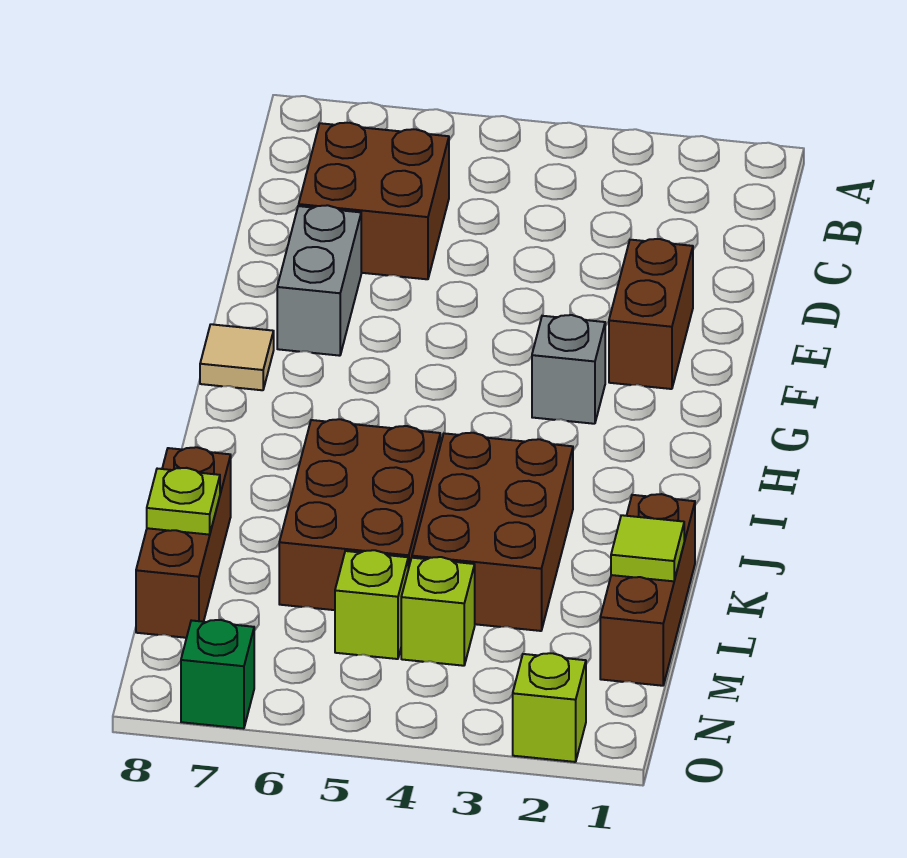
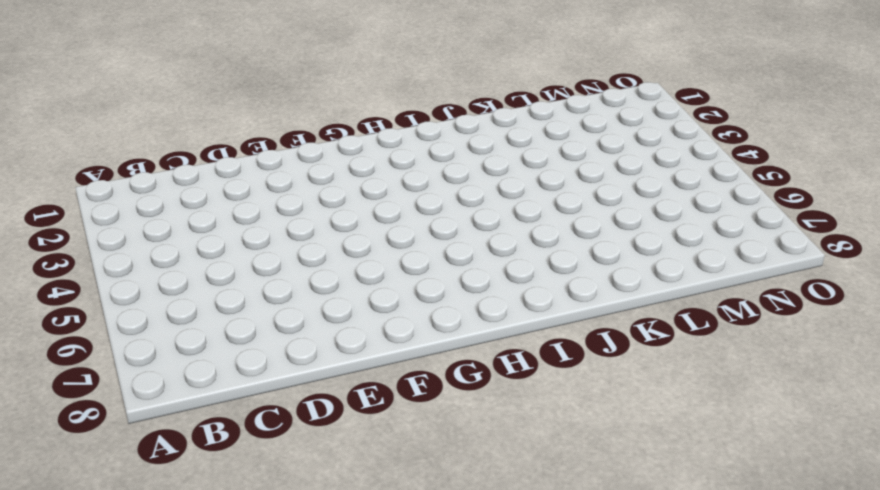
none -> brown brick C6:D7 level 1
none -> brown brick E2:F2 level 1
none -> grey brick E7:F7 level 1

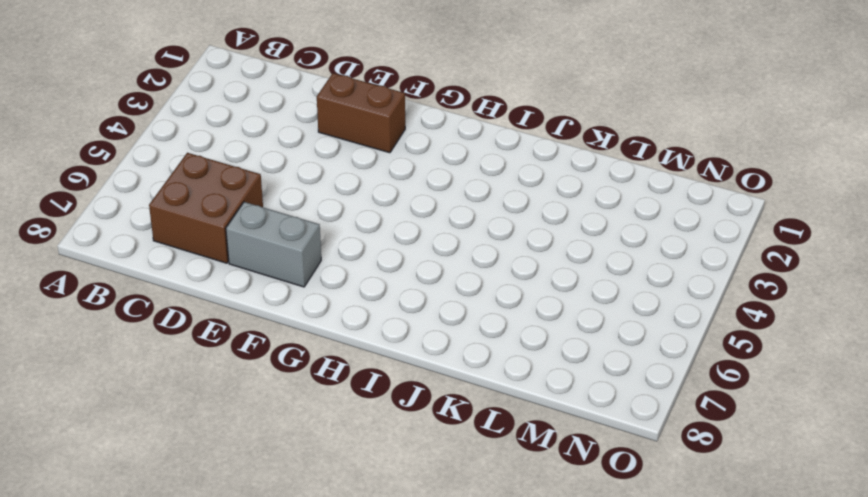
none -> grey brick G3 level 1
none -> tan tile G8 level 1
none -> brown brick J3:L4 level 1

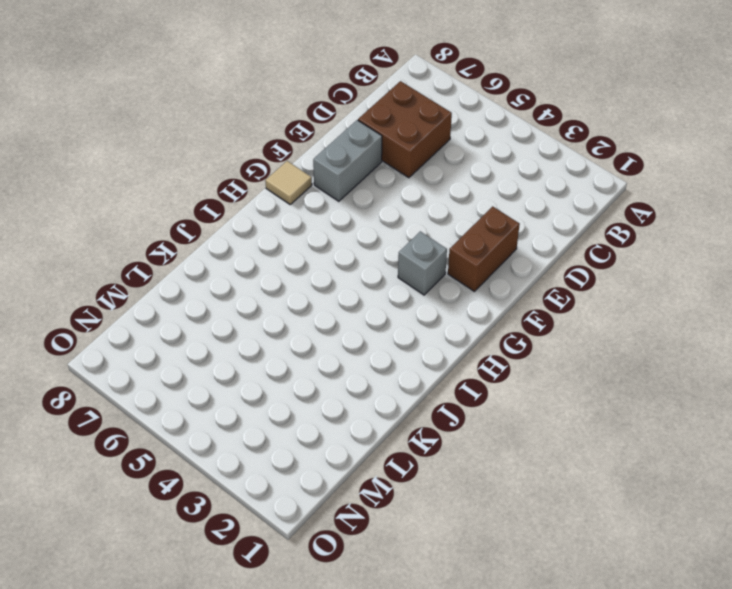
none -> brown brick J3:L4 level 1
none -> brown brick J5:L6 level 1
none -> brown brick K1:M1 level 1

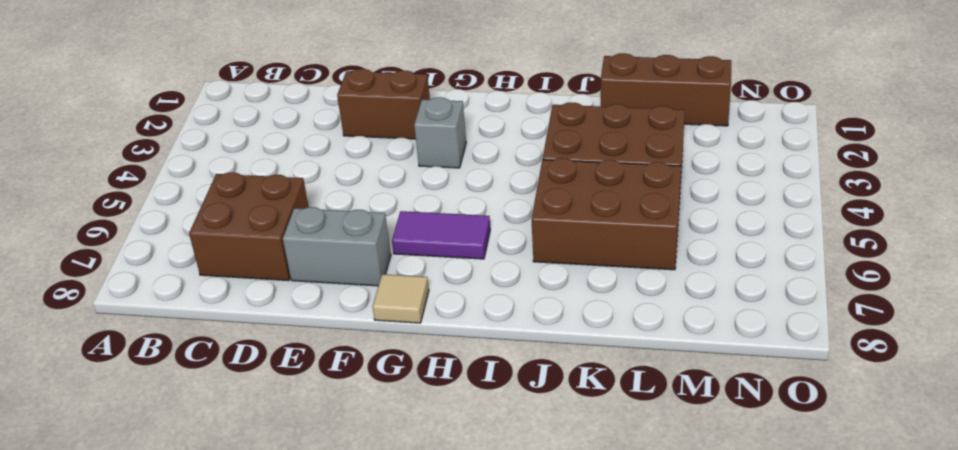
purple tile G6:H6 level 1 -> none
none -> brown brick K8:M8 level 1
none -> lime brick M4 level 1
none -> lime brick M5 level 1

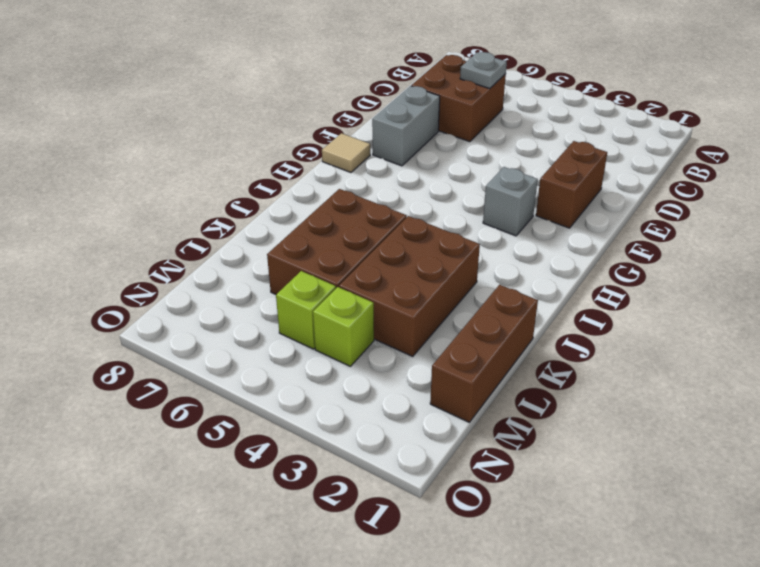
grey plate C6 level 2 -> none
none -> brown brick K8:M8 level 1
none -> lime brick O2 level 1
none -> green brick O7 level 1

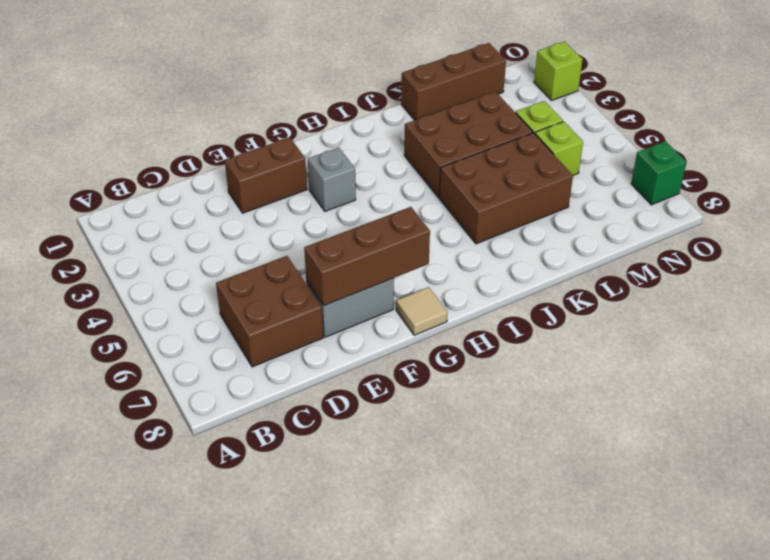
brown brick E7:G7 level 2 -> brown brick K8:M8 level 1
none -> lime tile L1 level 2
none -> lime plate L8 level 2

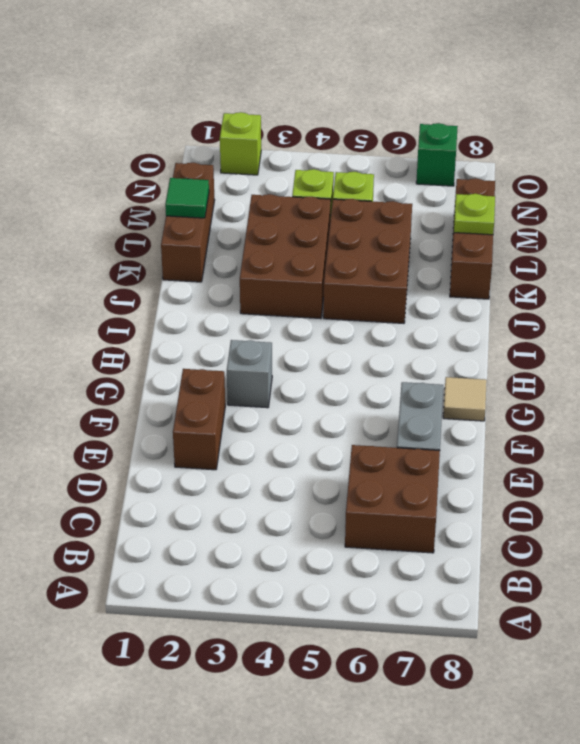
green tile L1 level 2 -> lime tile L1 level 2

